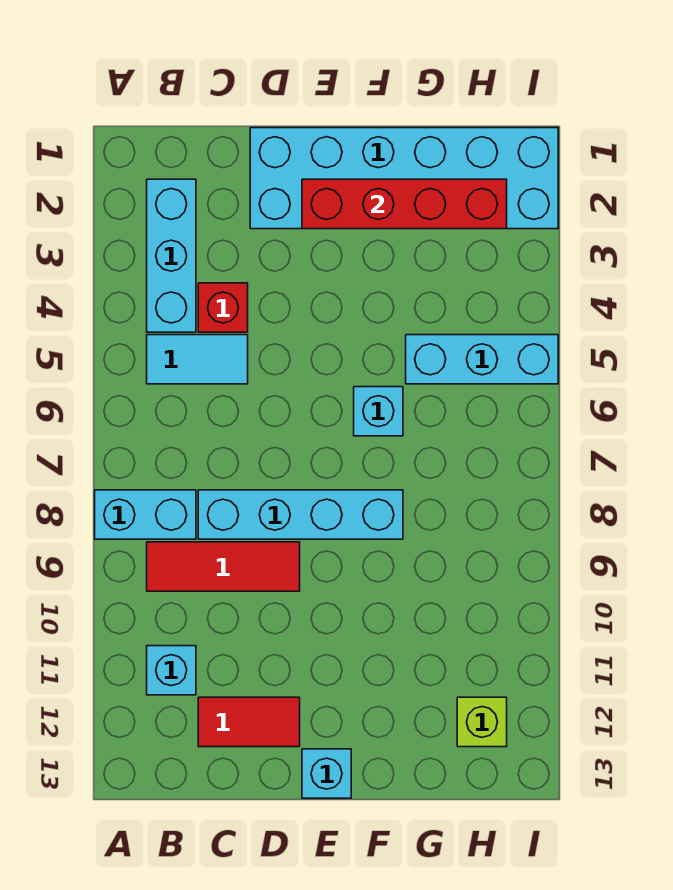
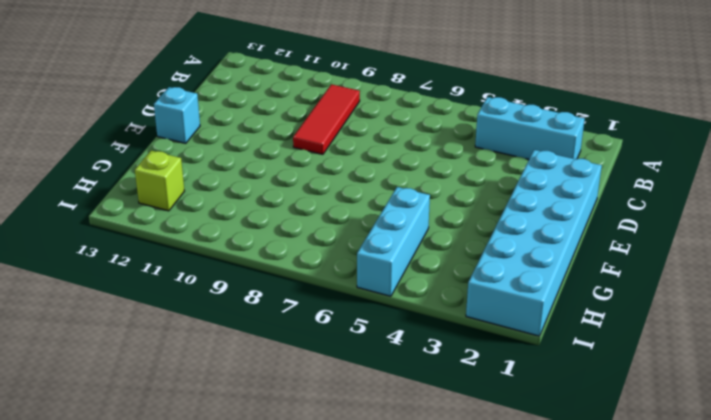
none -> cyan brick A8:B8 level 1
none -> cyan tile B5:C5 level 1
none -> cyan brick B11 level 1

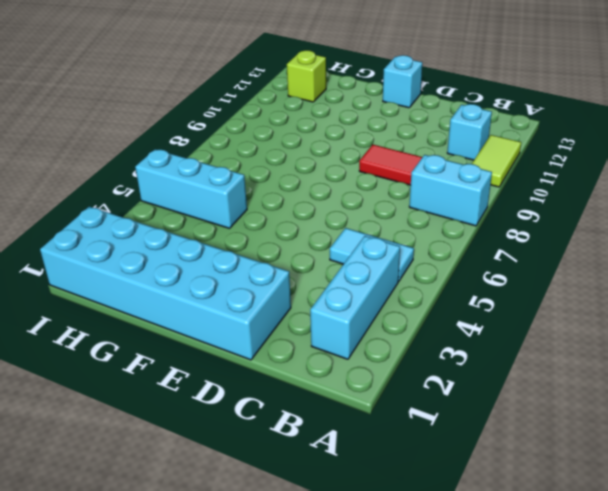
lime tile A10:A11 level 1 -> none
none -> red brick C4 level 1
none -> cyan brick C8:F8 level 1
none -> red tile C12:D12 level 1

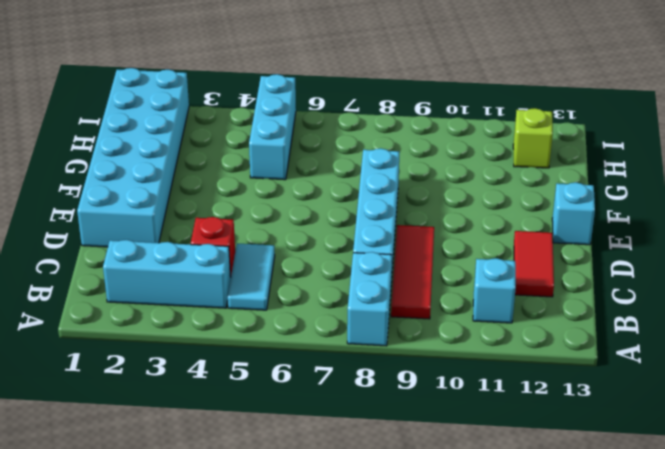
none -> cyan brick F6 level 1
none -> red brick E2:H2 level 2

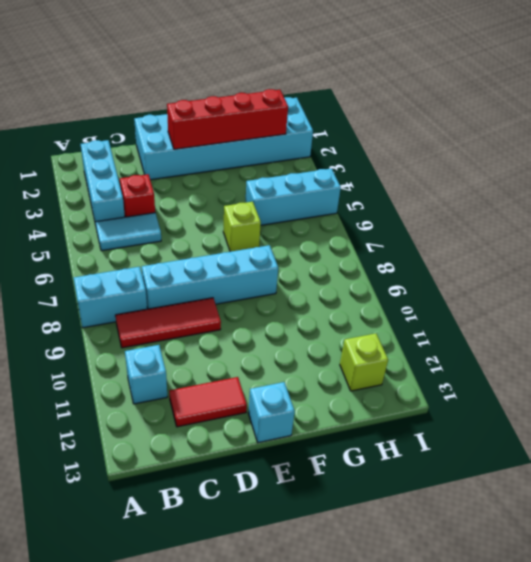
lime brick F6 level 1 -> cyan brick F6 level 1

